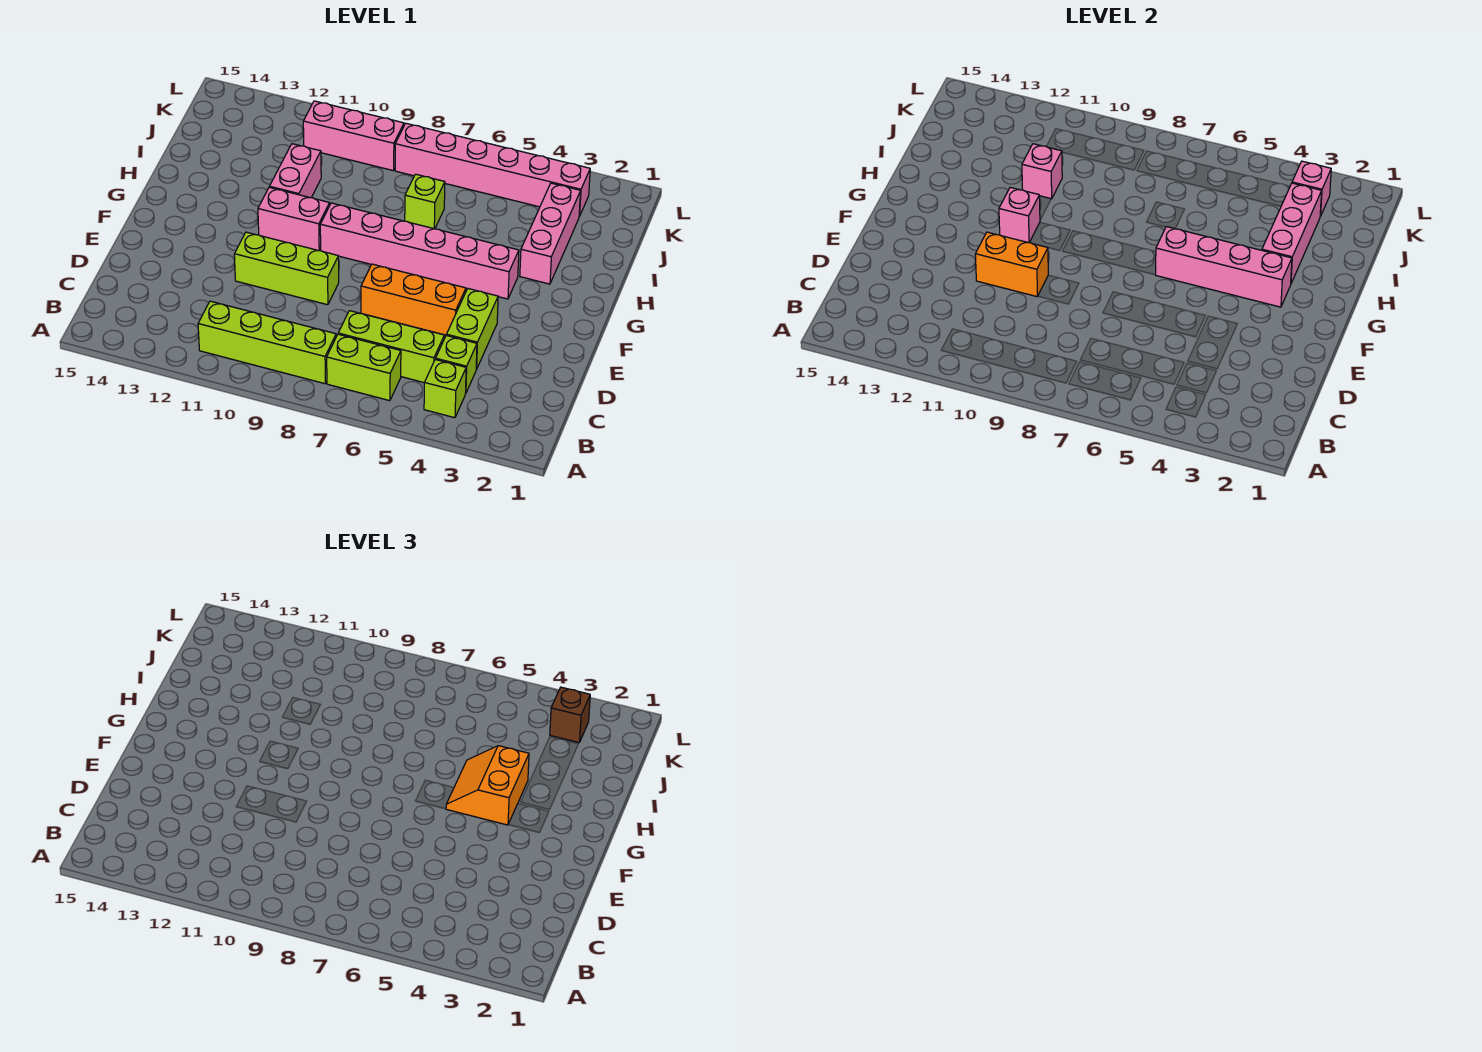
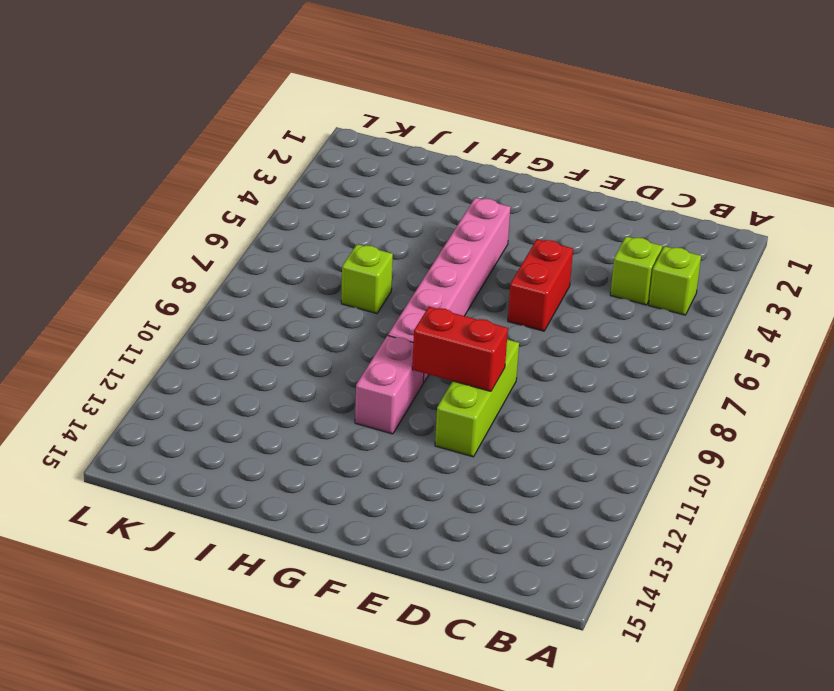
red brick E5:E6 level 1 -> orange brick E5:E7 level 1
red brick E10:F10 level 2 -> orange brick E10:E11 level 2
none -> lime brick B6:B7 level 1
none -> lime brick B8:B11 level 1
none -> lime brick C5:C7 level 1

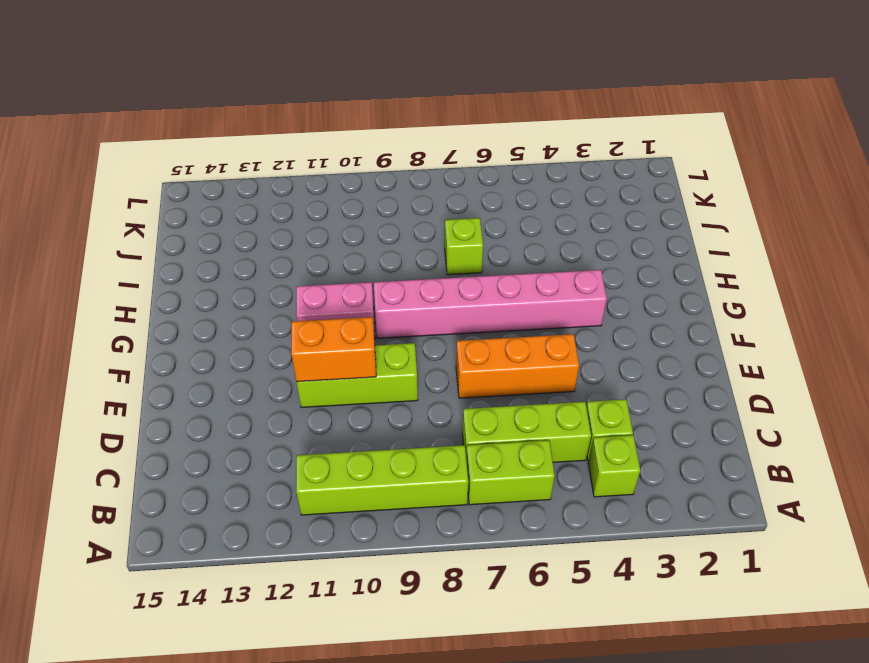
none -> lime brick D4:E4 level 1
none -> pink brick H3:J3 level 1
none -> pink brick H11:I11 level 1

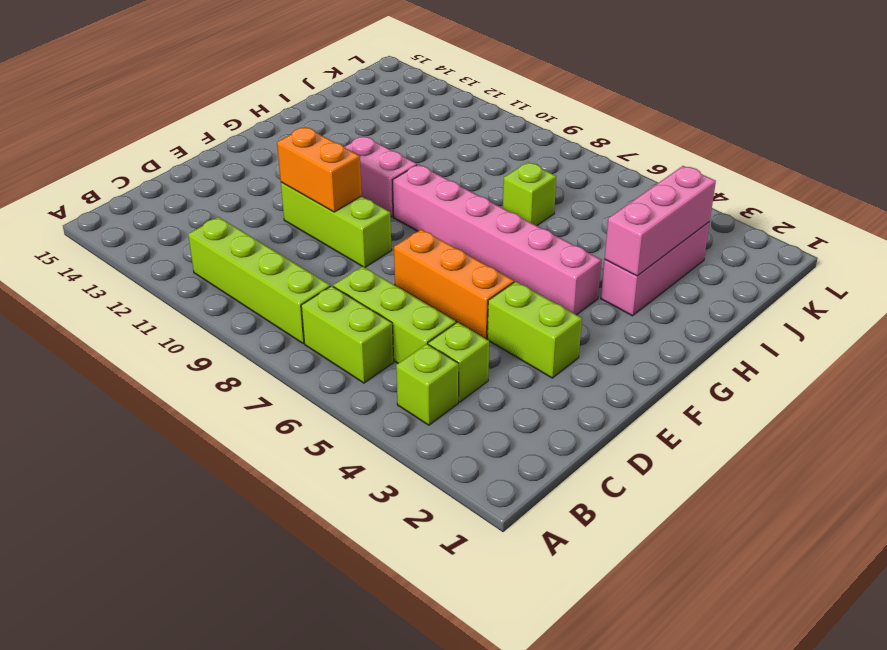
lime brick E3:E4 level 1 -> lime brick D4:E4 level 1
none -> pink brick H11:I11 level 1
none -> pink brick K3:K8 level 1
none -> pink brick K9:K11 level 1

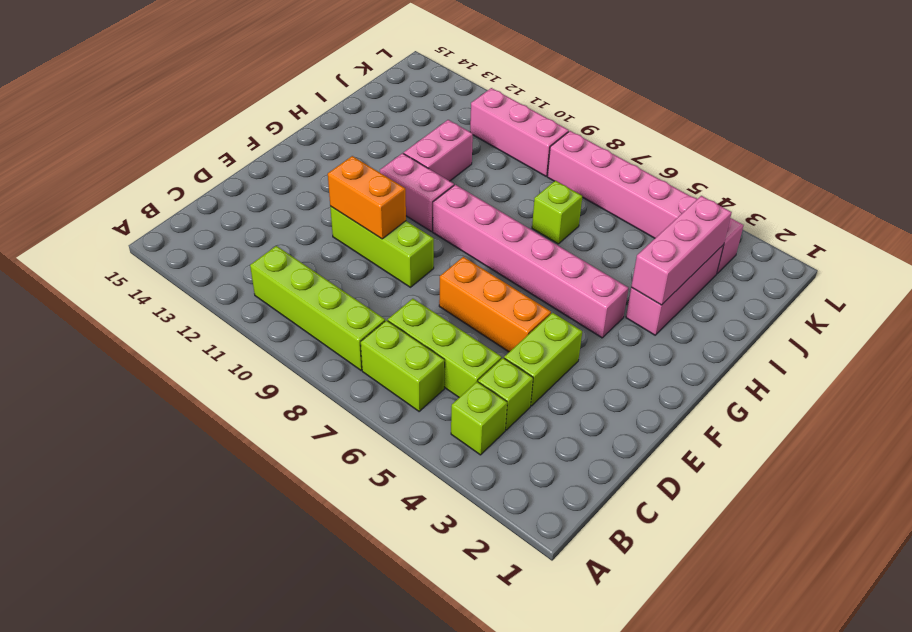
none -> pink brick G3:G6 level 2
none -> pink brick G11 level 2
none -> pink brick I11 level 2

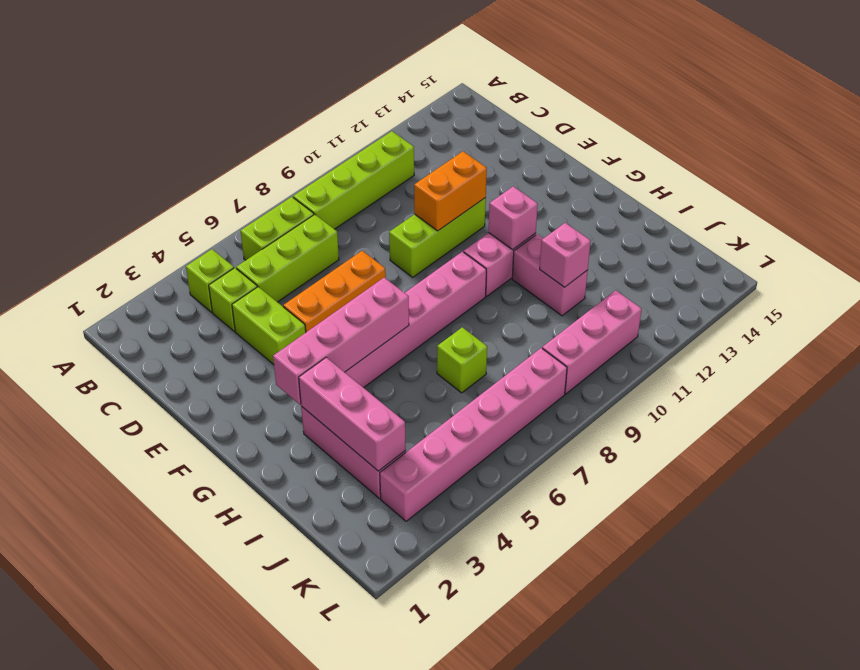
none -> pink brick K3 level 2
none -> orange slope G4:H5 level 3 top 4
none -> brown brick K3 level 3

